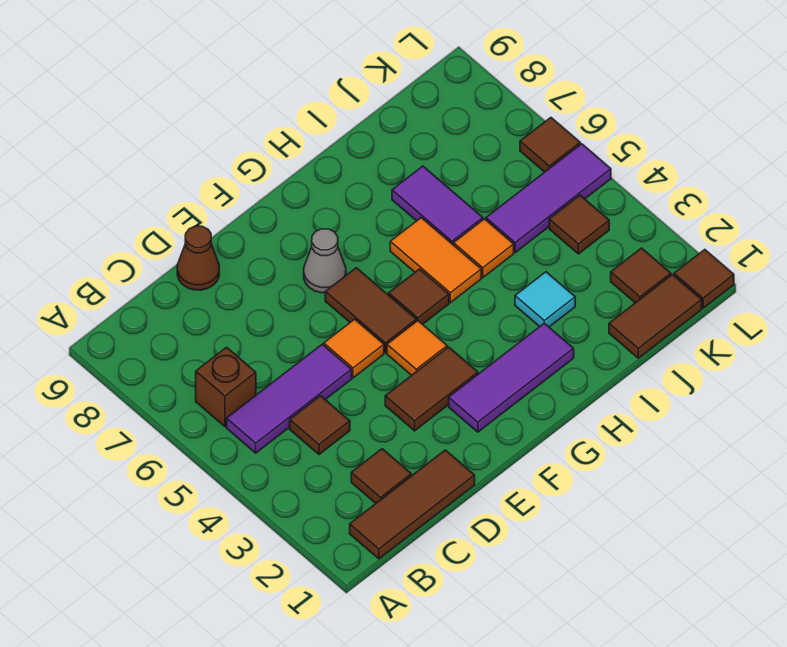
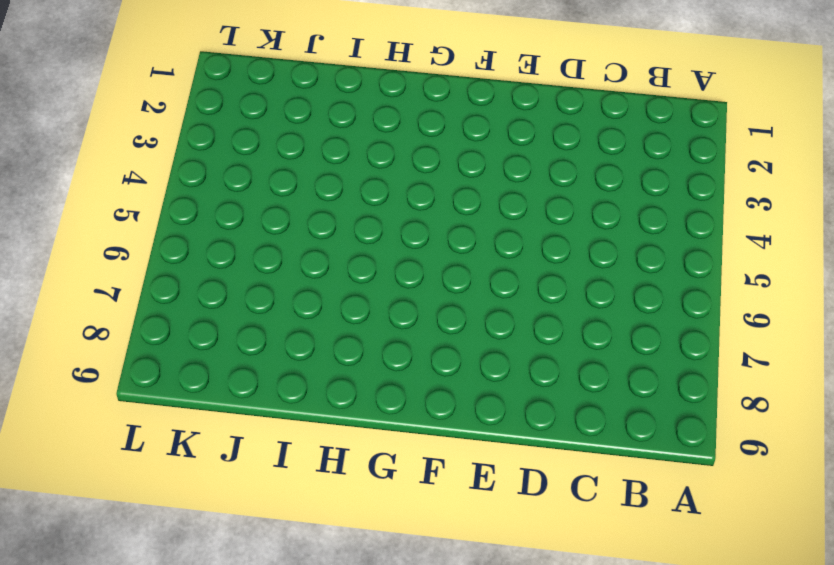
none -> brown tile B1:D1 level 1
none -> purple tile B5:D5 level 1
none -> brown brick B6 level 1

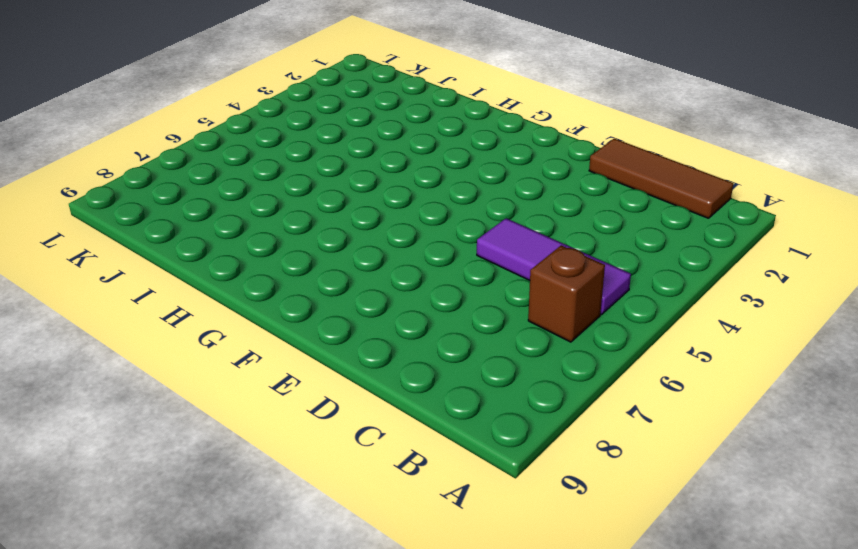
none -> brown tile C2 level 1
none -> brown tile C4 level 1
none -> brown cone D9 level 1

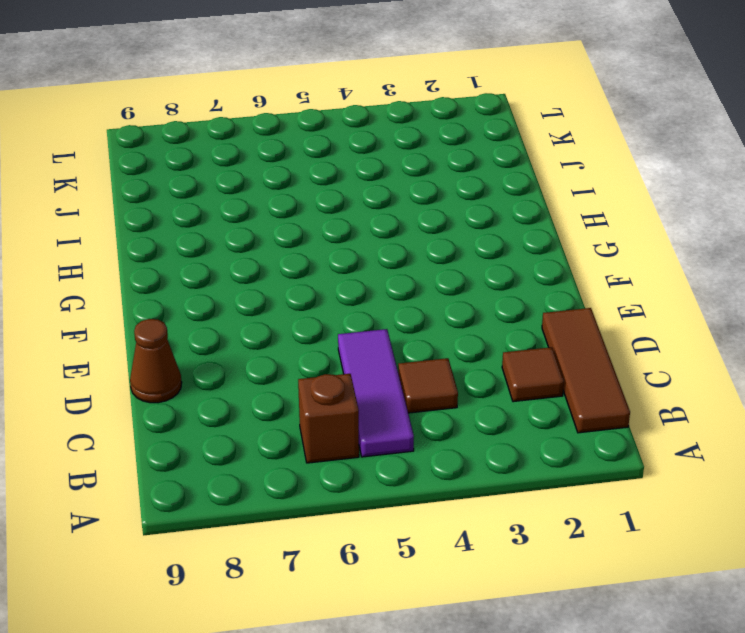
none -> brown tile E3:F3 level 1
none -> orange tile E5 level 1
none -> purple tile F2:H2 level 1

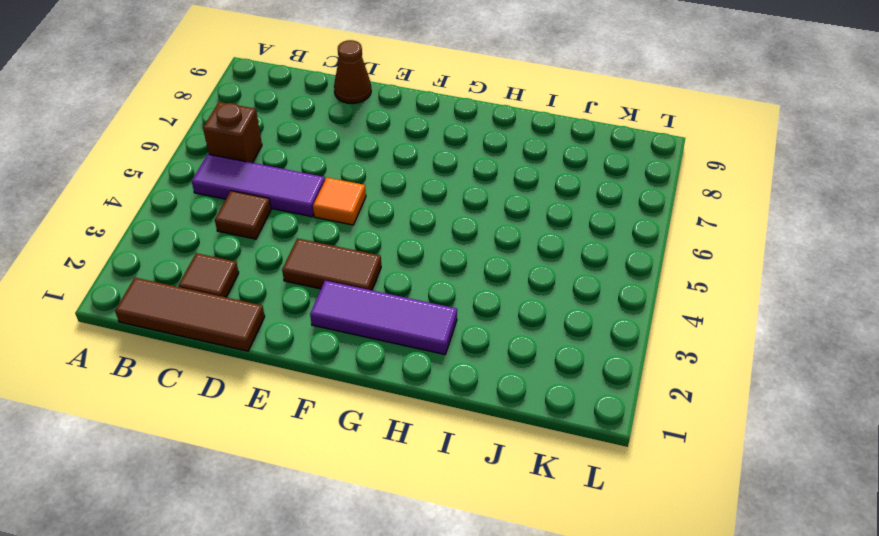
none -> orange tile F4 level 1
none -> brown tile F5:F6 level 1
none -> grey cone F7 level 1

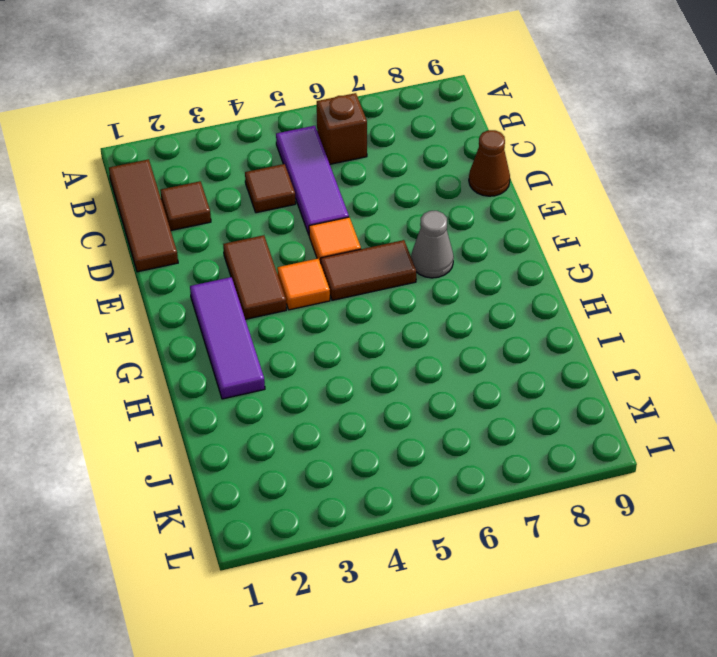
none -> brown tile G5 level 1
none -> orange tile H5:H6 level 1
none -> cyan tile I3 level 1

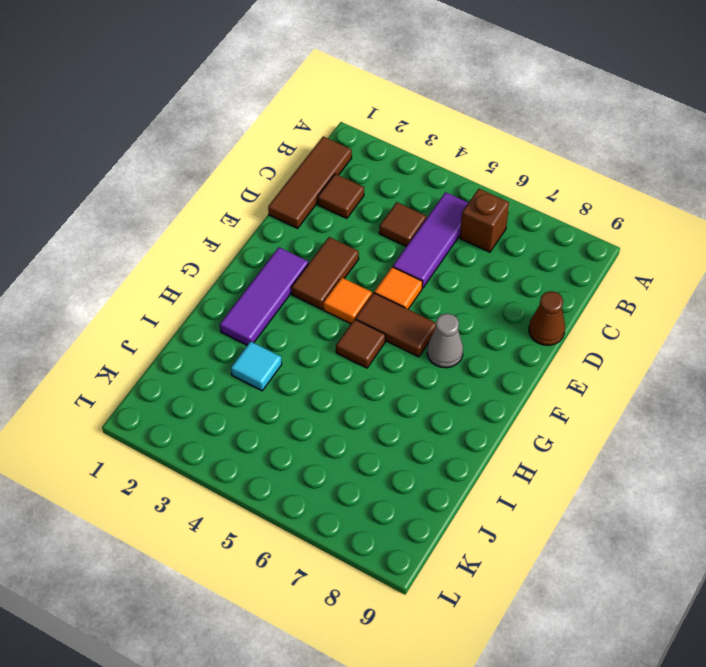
none -> orange tile H5:H6 level 1
none -> orange tile I5 level 1
none -> purple tile I6:I7 level 1

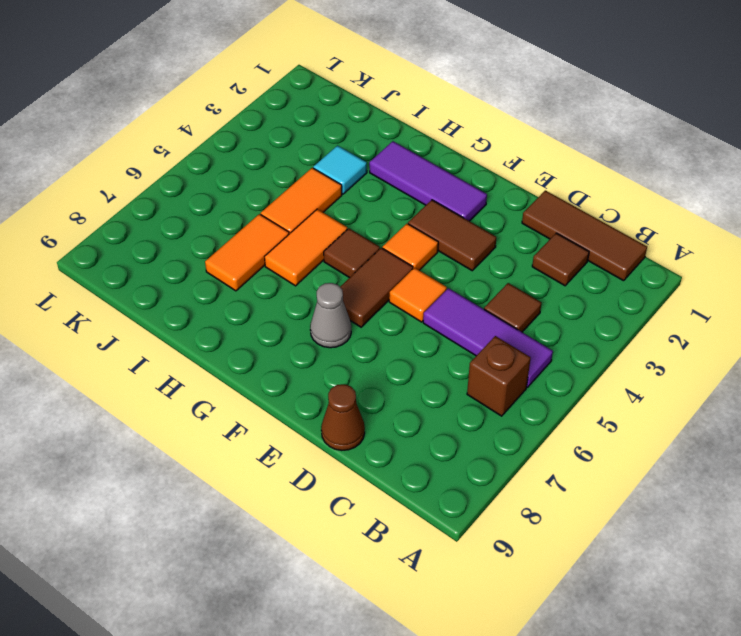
orange tile I4:I5 level 1 -> orange tile I5 level 1
orange tile I6:I7 level 1 -> purple tile I6:I7 level 1
none -> brown tile J1:K1 level 1
none -> purple tile J5:L5 level 1
none -> brown tile K2 level 1

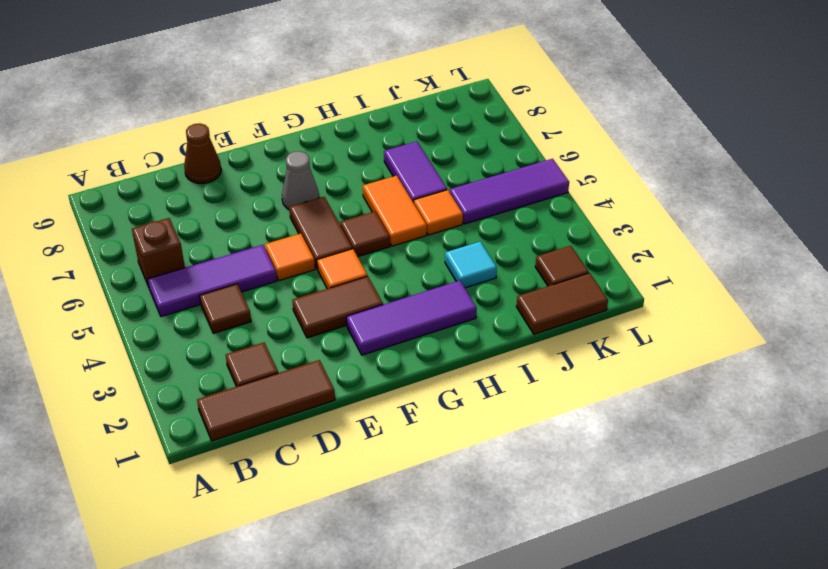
none -> brown tile K4 level 1
none -> brown tile L1 level 1
none -> brown tile L6 level 1

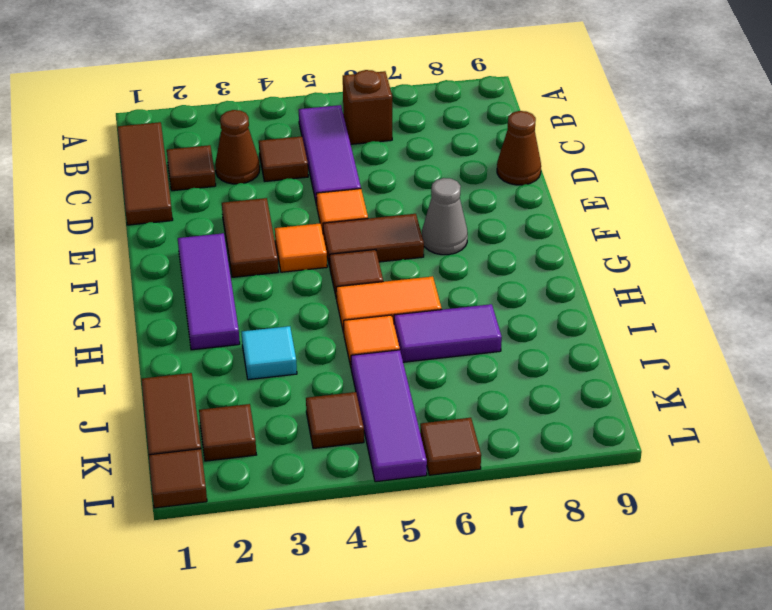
brown cone C3 level 1 -> none

